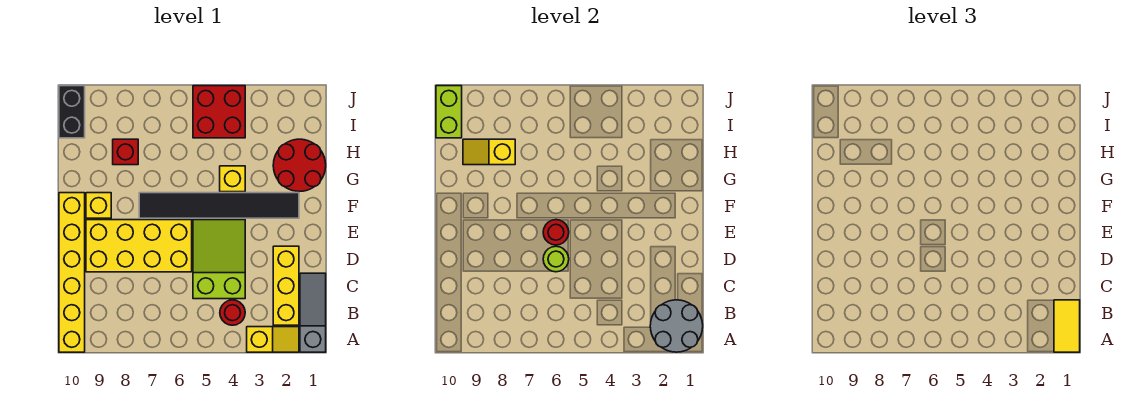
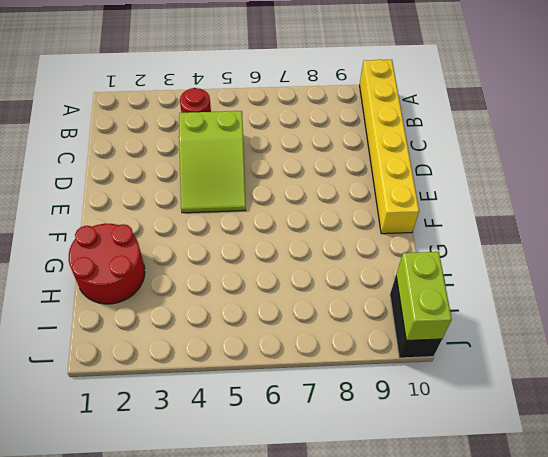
none -> grey slope A1:C1 level 1 top A
none -> yellow slope A2:A3 level 1 top 3
none -> yellow brick B2:D2 level 1

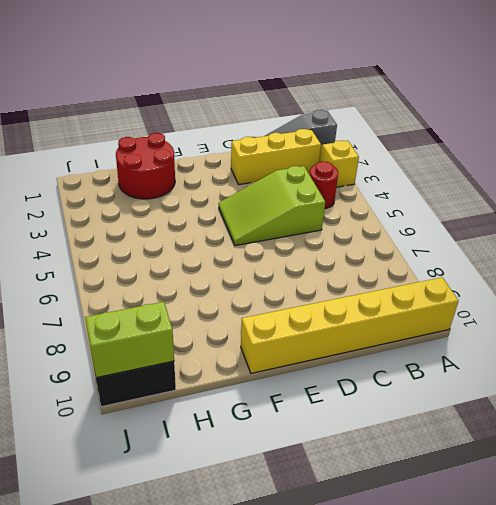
none -> yellow brick D6:E9 level 1
none -> black tile F2:F7 level 1
none -> yellow brick F9 level 1

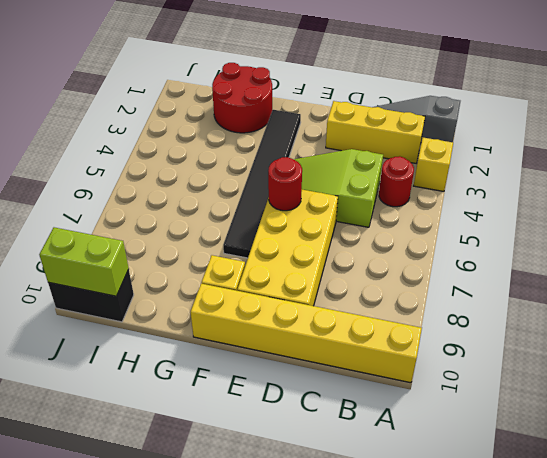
none -> yellow brick G4 level 1
none -> red brick H8 level 1
none -> red brick I4:J5 level 1

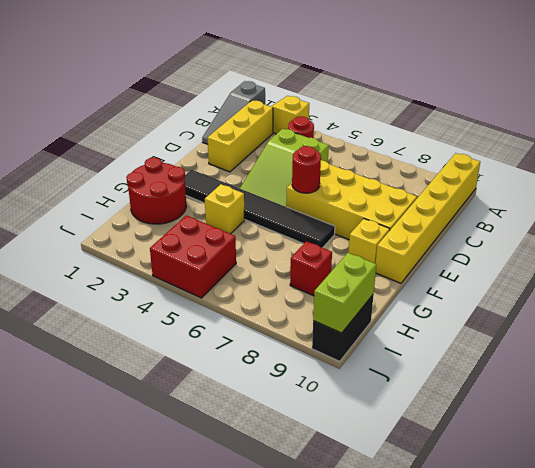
none -> grey round brick A1:B2 level 2
none -> lime round brick D6 level 2
none -> yellow slope H8:H9 level 2 top 8

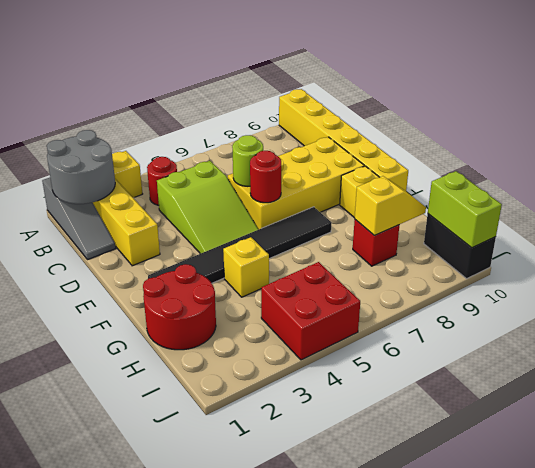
none -> yellow tile A1:B1 level 3

